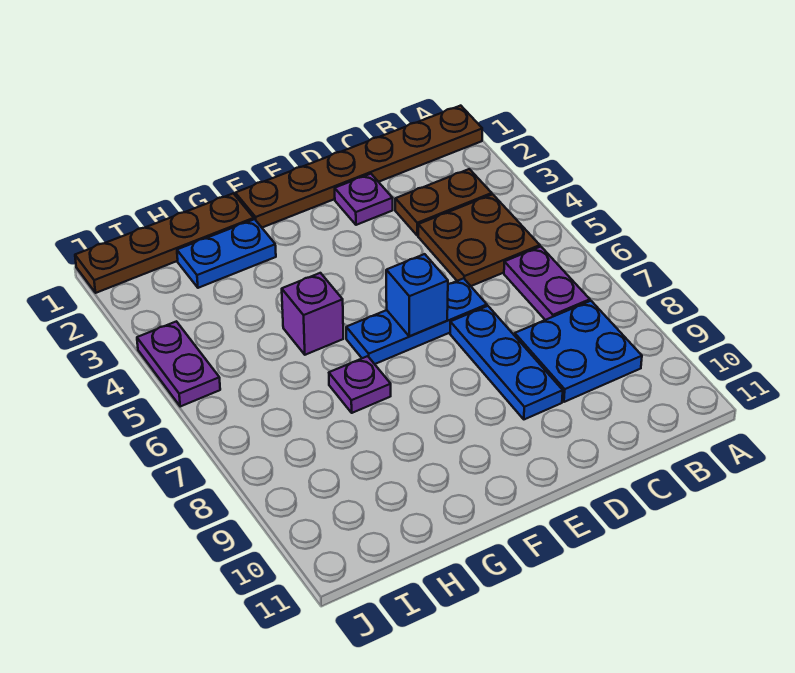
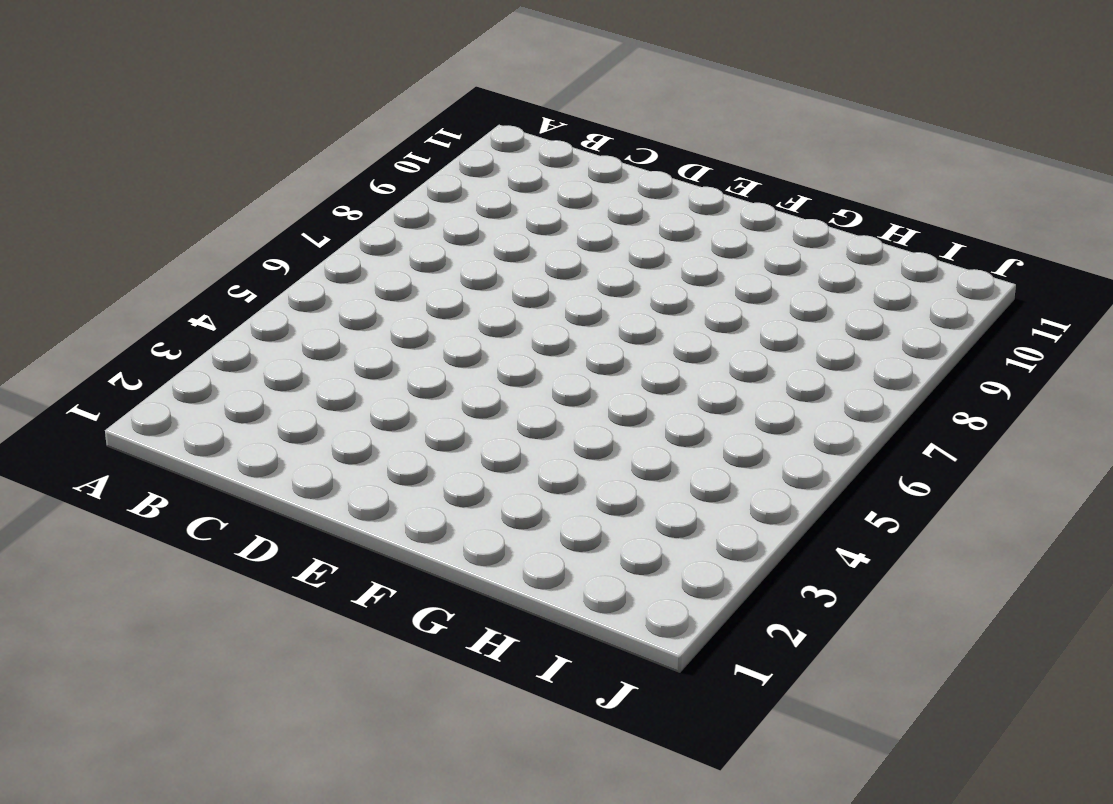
none -> brown plate A1:F1 level 1
none -> brown plate B3:C3 level 1
none -> brown plate B4:C5 level 1

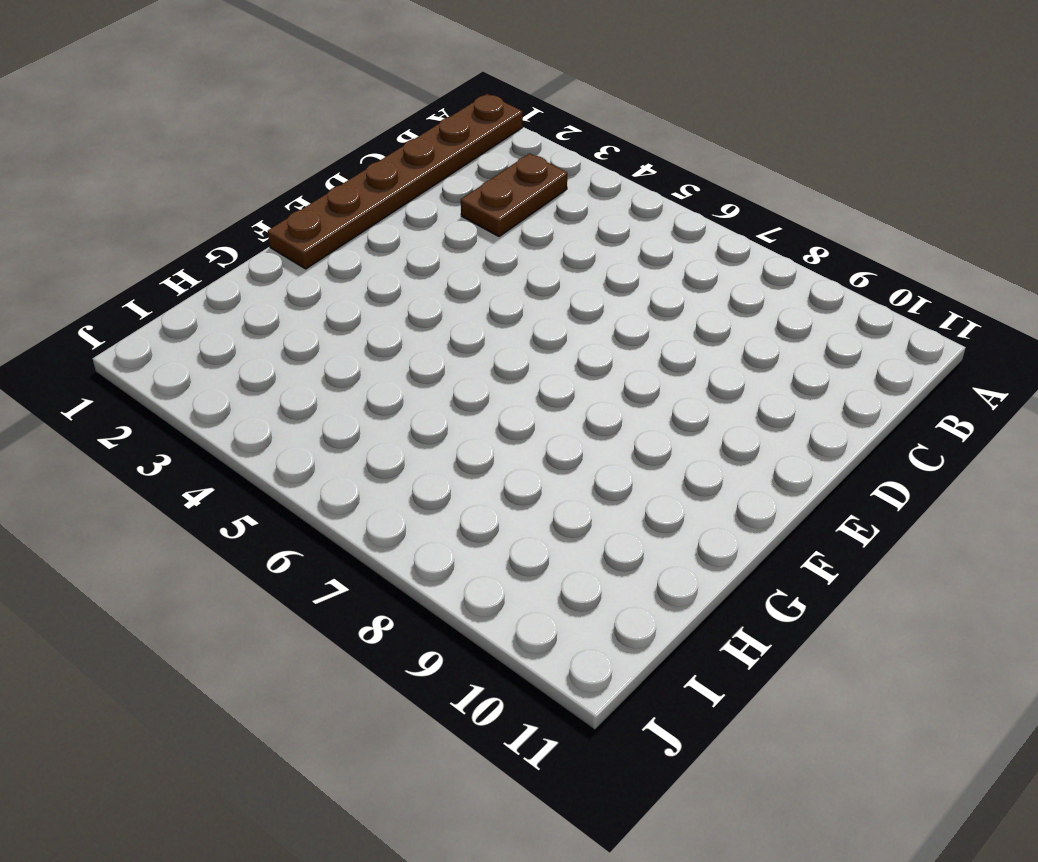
none -> brown plate B4:C5 level 1
none -> purple plate B6:B7 level 1
none -> blue plate B8:C9 level 1

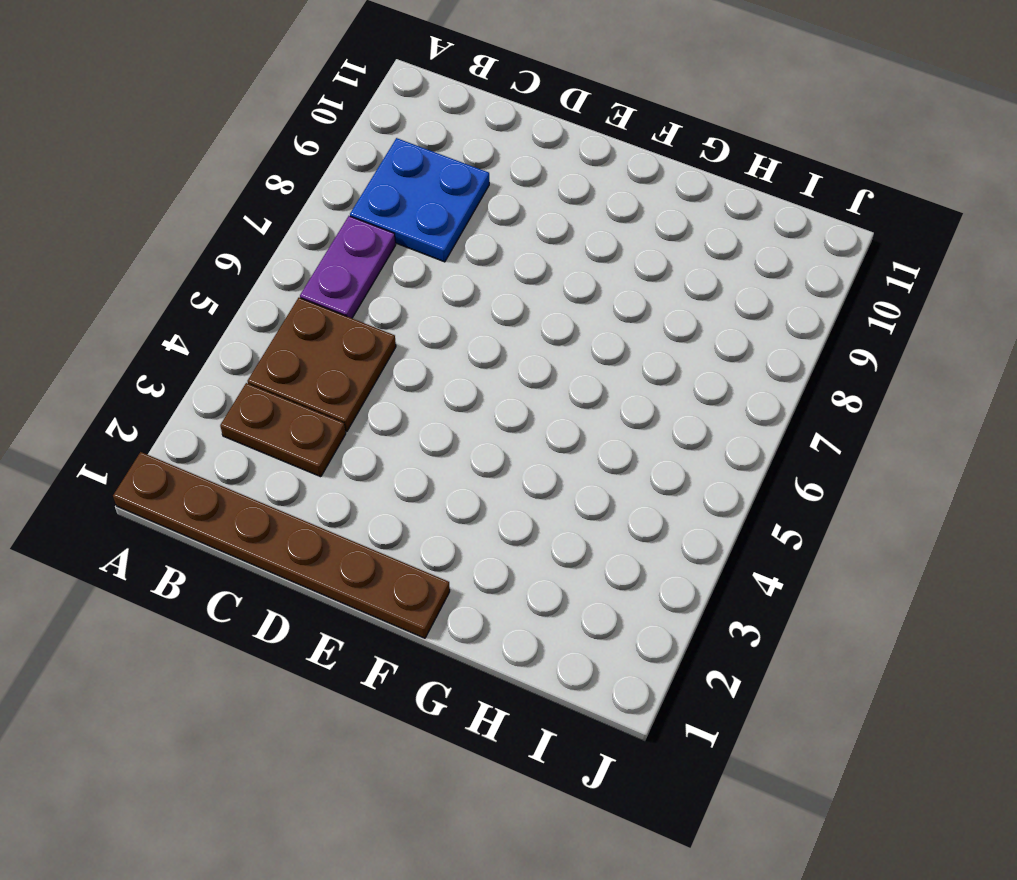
none -> purple plate D2 level 1
none -> blue plate D6:F6 level 1
none -> blue plate D7:D9 level 1

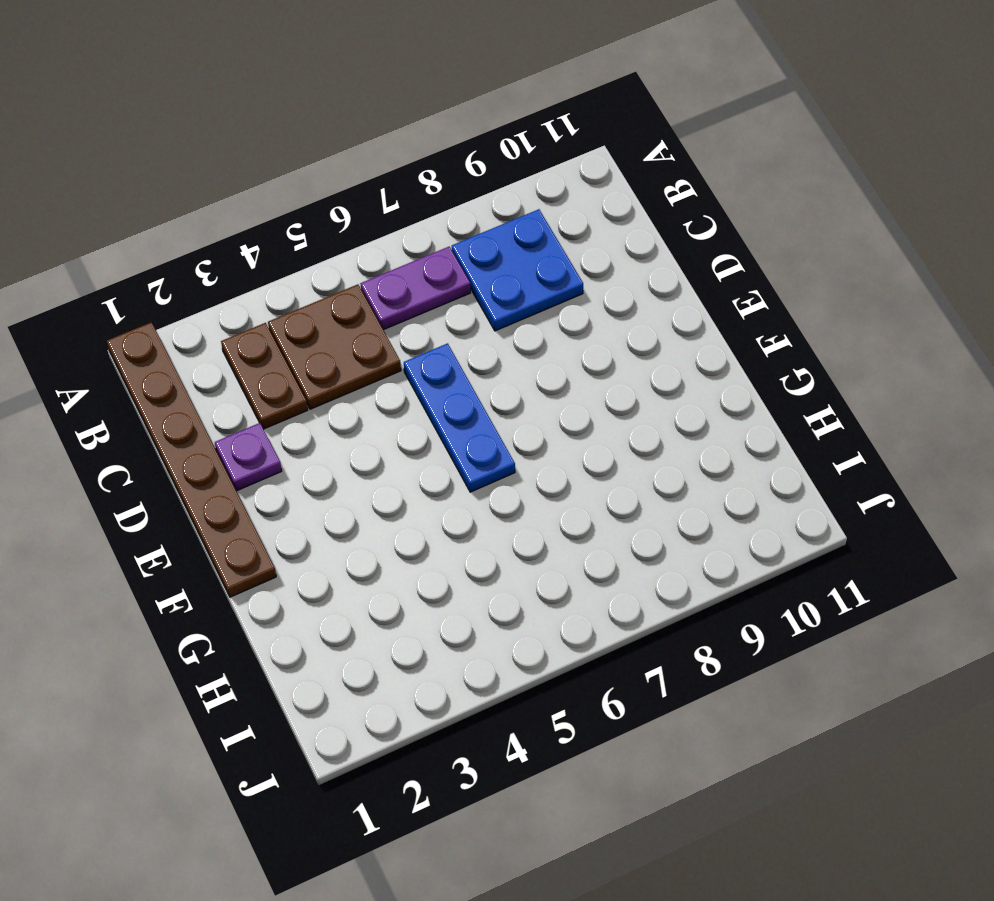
none -> blue plate D7:D9 level 1
none -> brown plate G1:J1 level 1
none -> blue plate G2:H2 level 1

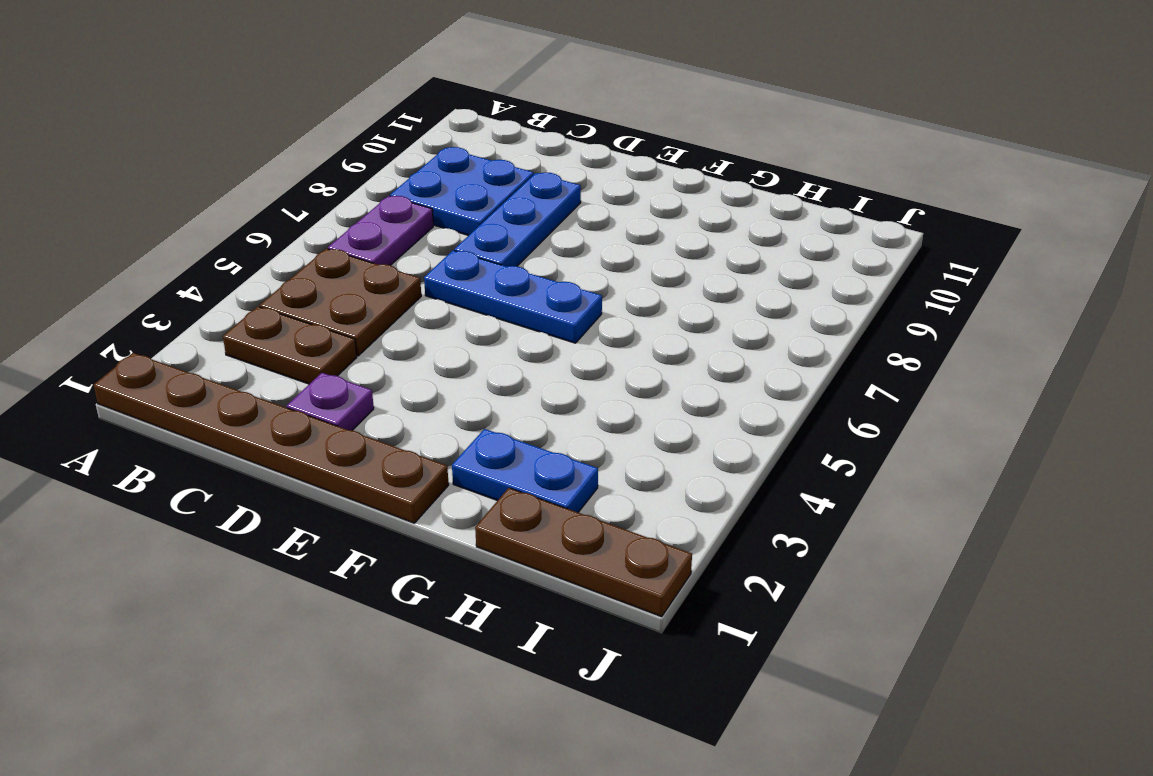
brown plate H1:J1 level 1 -> brown plate G1:J1 level 1
none -> purple brick G5 level 1
none -> purple plate G7 level 1
none -> purple plate J4:J5 level 1

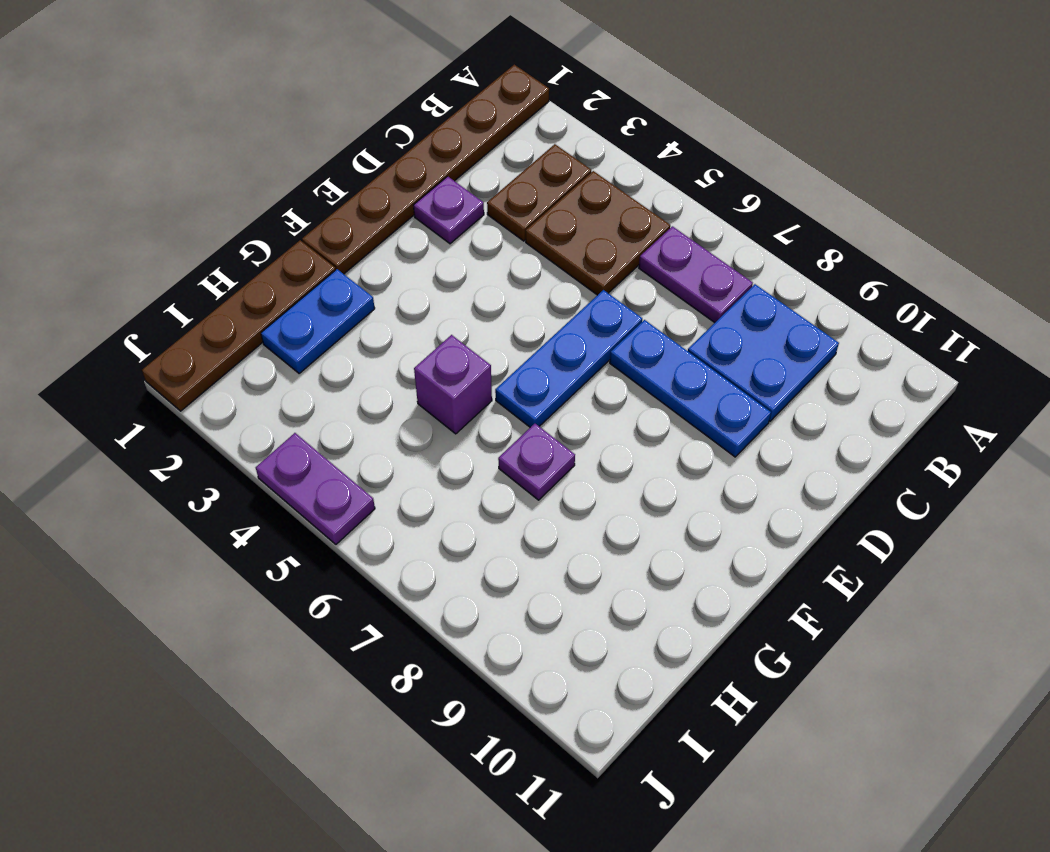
none -> blue brick E6 level 2

